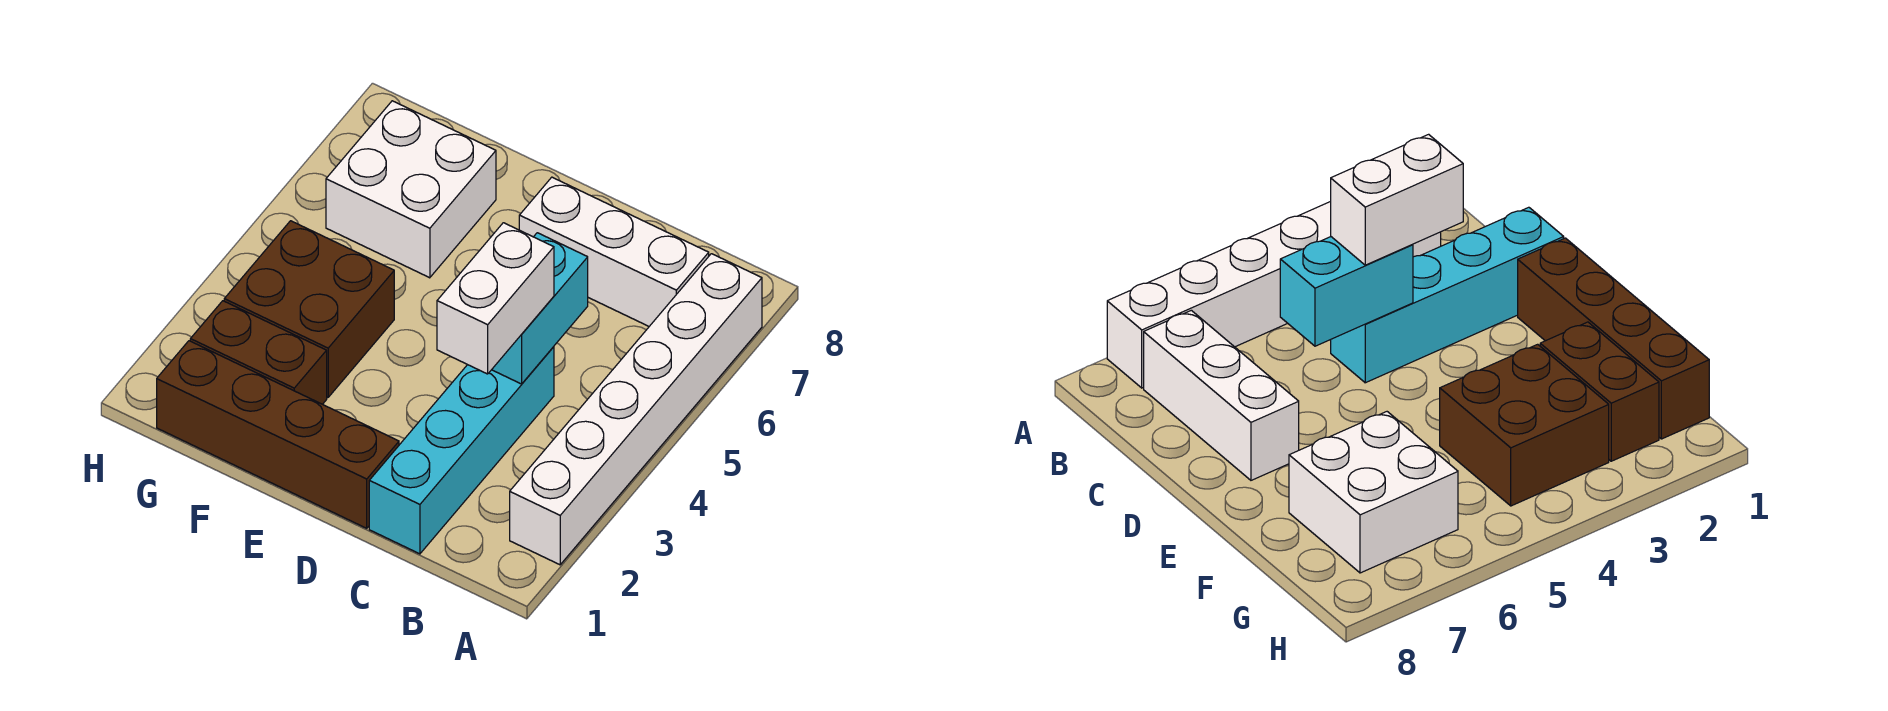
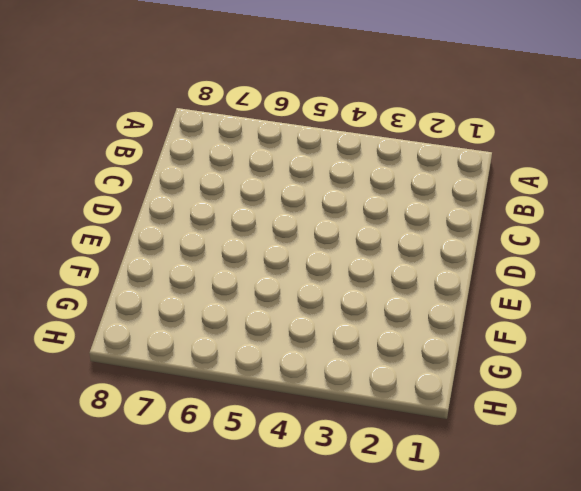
none -> white brick A2:A7 level 1
none -> white brick B7:D7 level 1

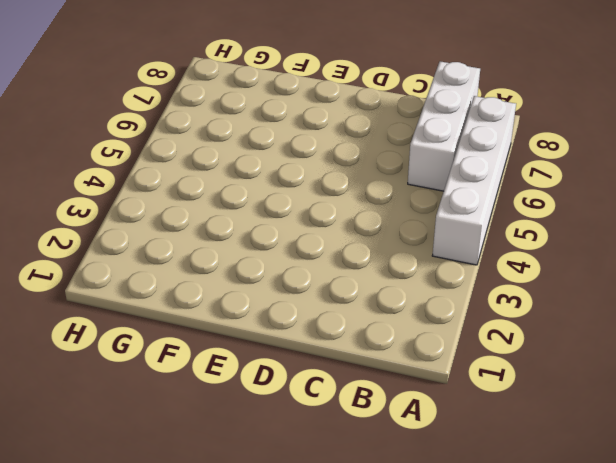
white brick A4:A7 level 1 -> white brick A2:A7 level 1
white brick B6:B8 level 1 -> white brick B7:D7 level 1
none -> cyan brick C1:C4 level 1
none -> brown brick D1:G1 level 1

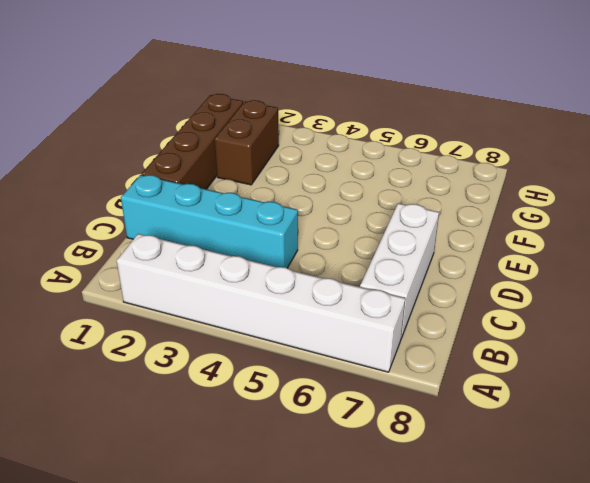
none -> brown brick F3:G4 level 1
none -> white brick F6:G7 level 1

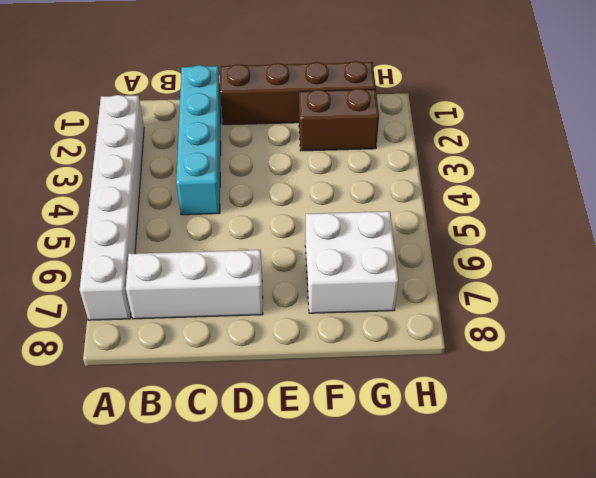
none -> brown brick F3:G4 level 1
none -> cyan brick C4:C5 level 2

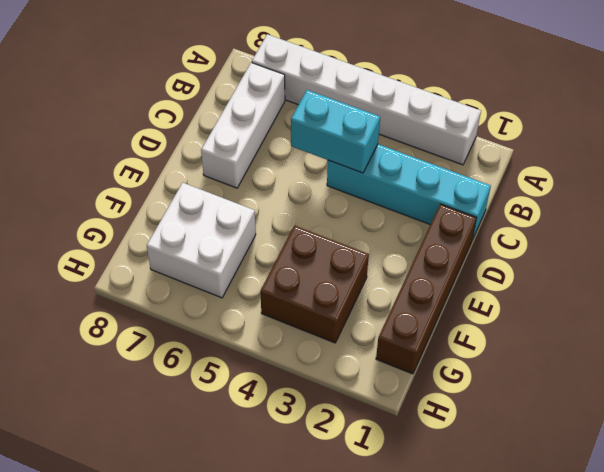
none -> brown brick F2:G2 level 1
none -> white brick C3:C4 level 3

